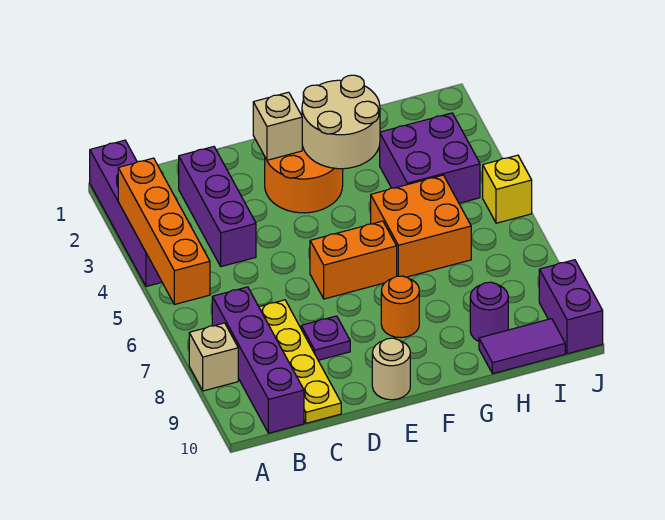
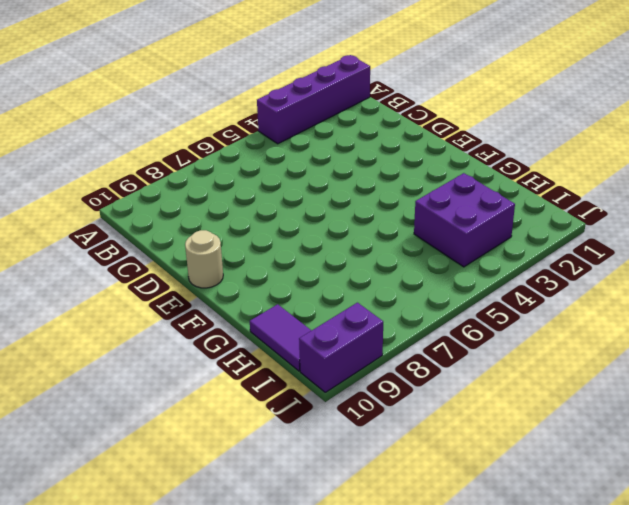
none -> tan brick A8 level 1
none -> purple brick B7:B10 level 1
none -> purple brick C2:C4 level 1

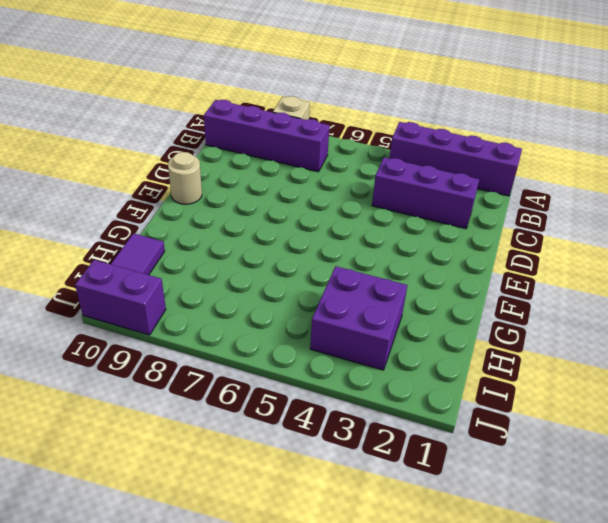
none -> yellow plate C7:C10 level 1
none -> purple plate D8 level 1
none -> orange round brick E2:F3 level 1

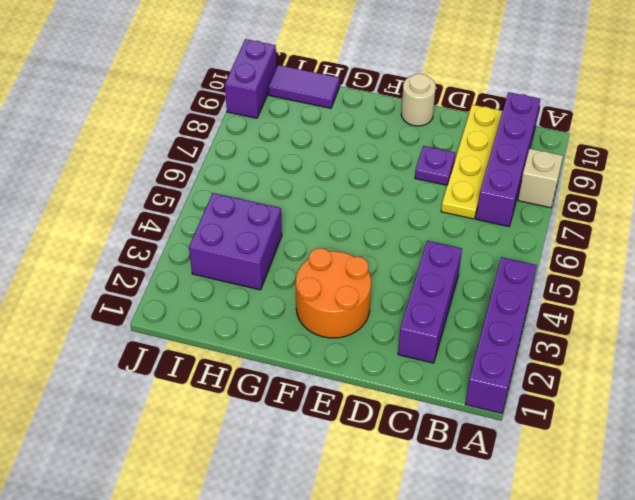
none -> orange brick E6:F6 level 1
none -> orange round brick F8 level 1
none -> orange brick G5:H6 level 1

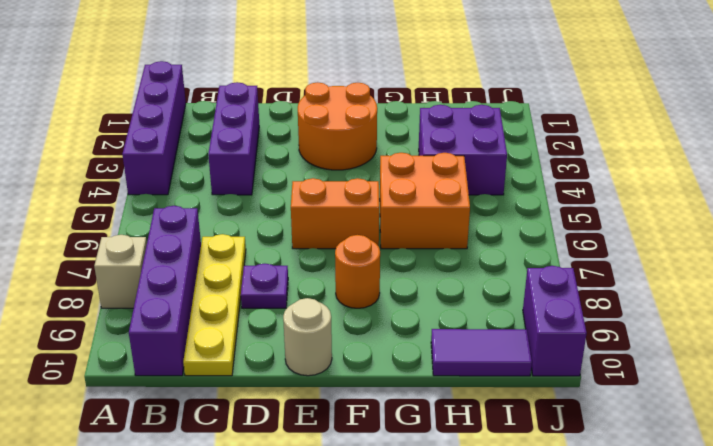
none -> purple round brick H9 level 1
none -> yellow brick J5 level 1
none -> orange brick A3:A6 level 2

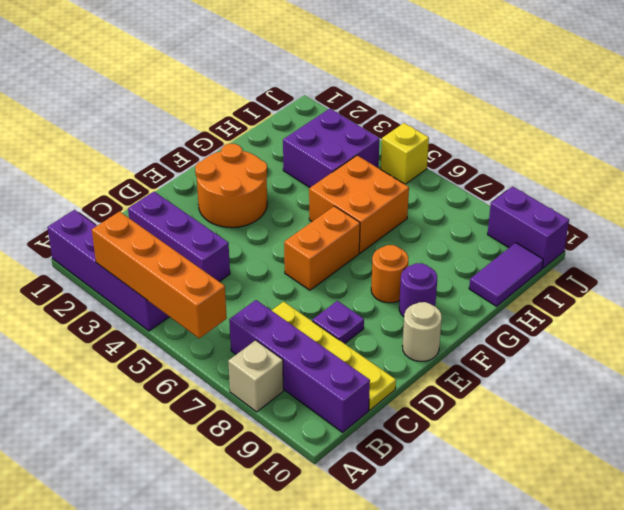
purple round brick F9 level 1 -> purple round brick H9 level 1
none -> tan brick E2 level 2
none -> tan round brick F2:G3 level 2

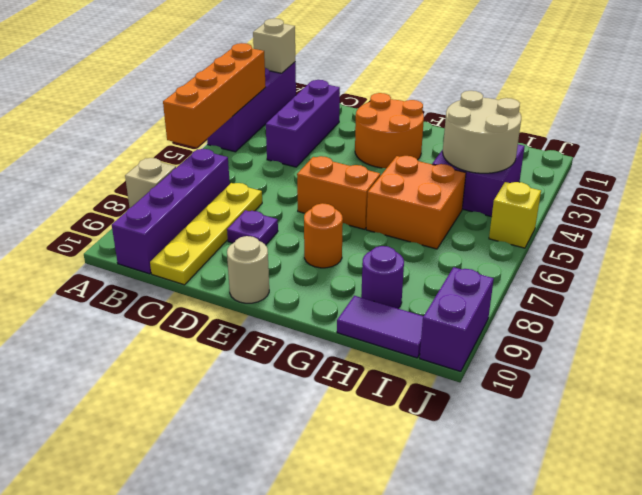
tan brick A1 level 2 -> tan brick E2 level 2
tan round brick H3:I4 level 2 -> tan round brick F2:G3 level 2

